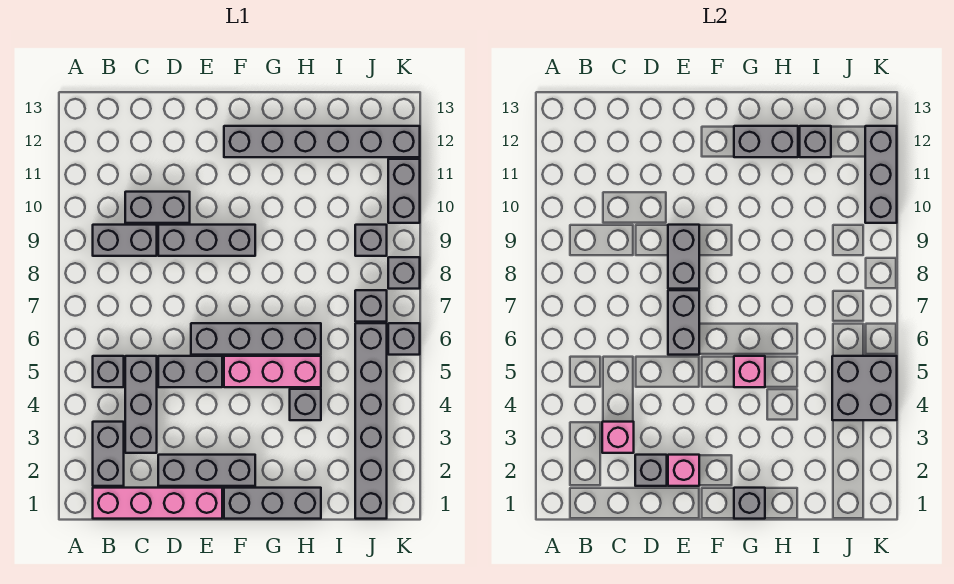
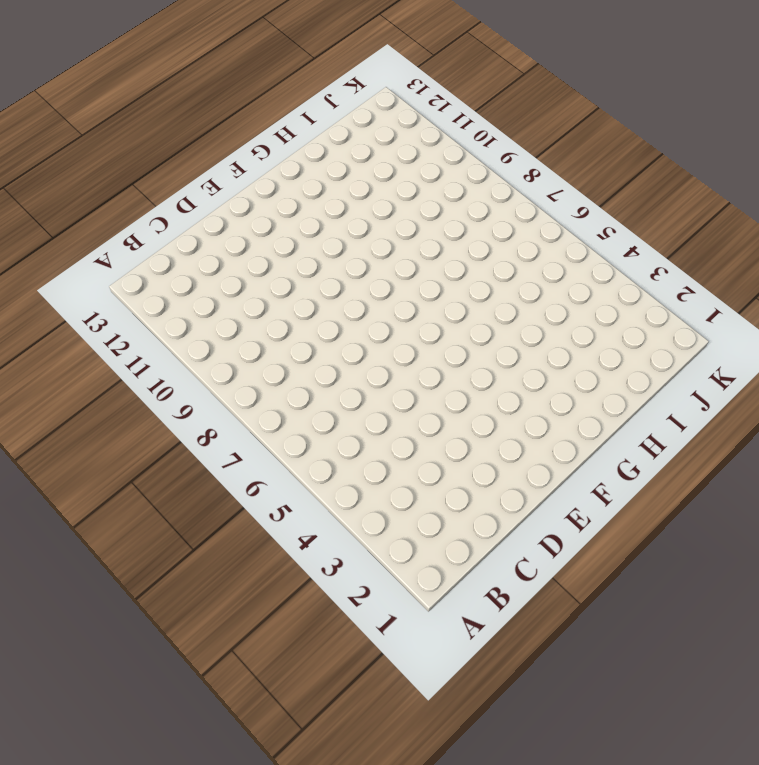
none -> pink brick B1:E1 level 1
none -> grey brick B2:B3 level 1
none -> grey brick B5 level 1
none -> grey brick B9:C9 level 1

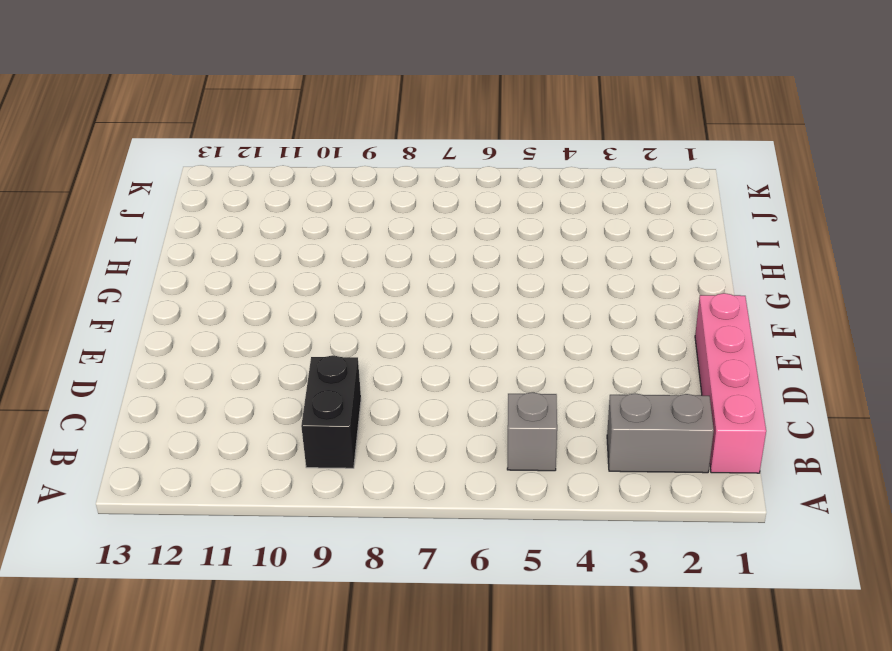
black brick B9:C9 level 1 -> grey brick B9:C9 level 1
none -> grey brick C3:C5 level 1
none -> grey brick C10:D10 level 1
none -> grey brick D2:F2 level 1
none -> grey brick D5:E5 level 1

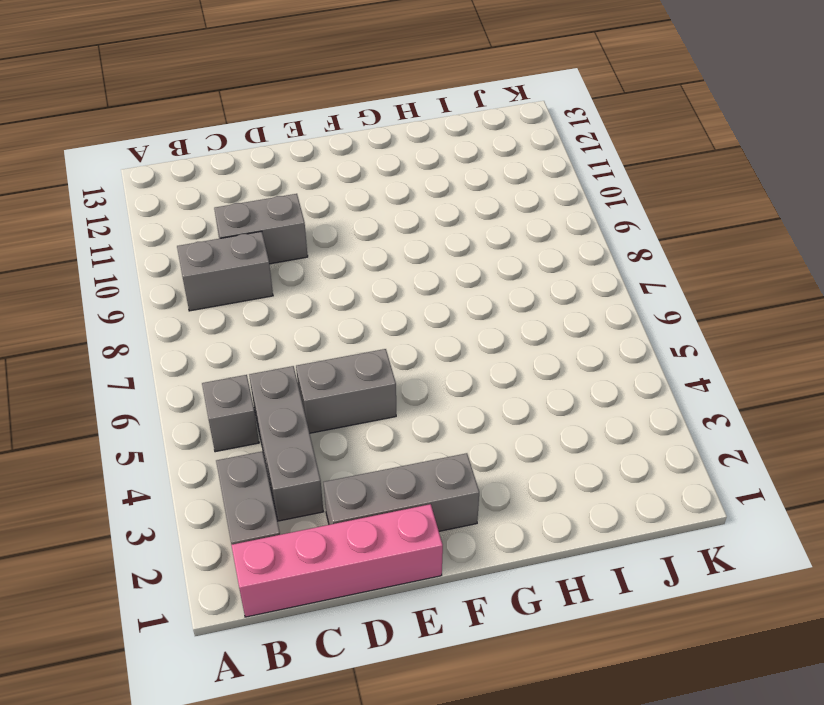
none -> grey brick D9:F9 level 1
none -> grey brick E6:H6 level 1
none -> grey brick F1:H1 level 1
none -> pink brick F5:H5 level 1

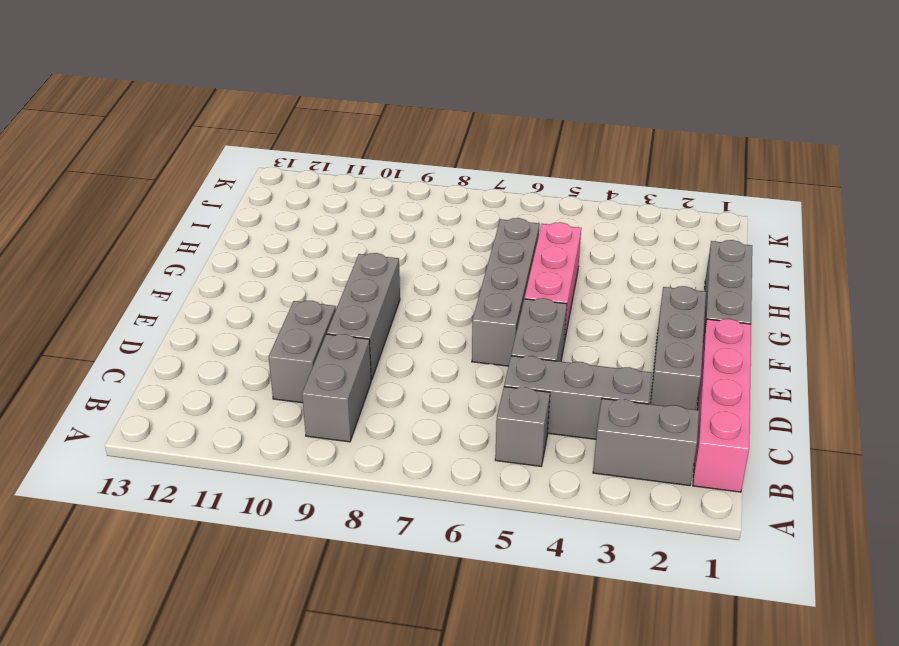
none -> grey brick F12:K12 level 1
none -> grey brick H4 level 1
none -> grey brick J1:J6 level 1
none -> grey brick J7 level 1

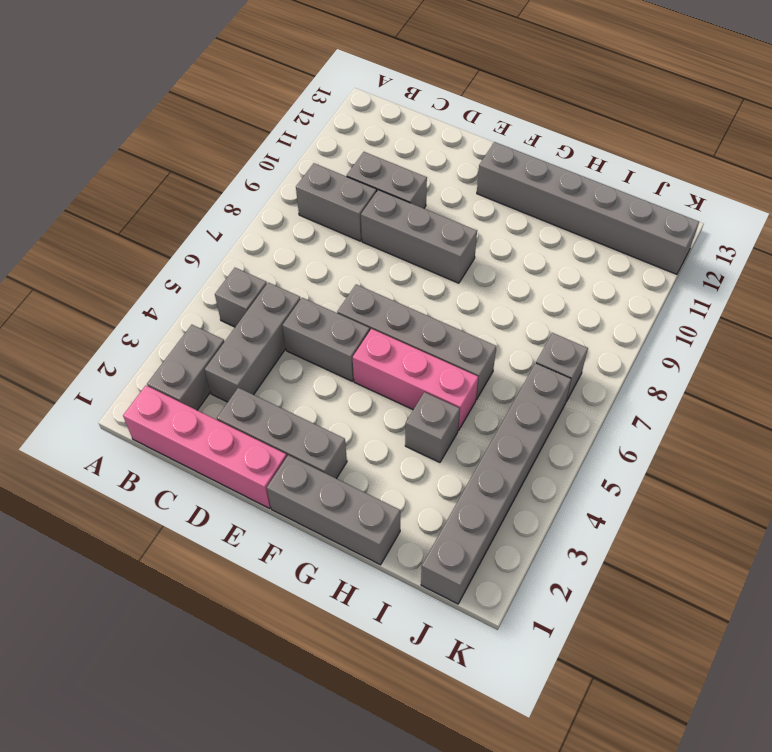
none -> grey brick J9 level 1
none -> grey brick K6 level 1
none -> grey brick K8 level 1
none -> grey brick K10:K11 level 1

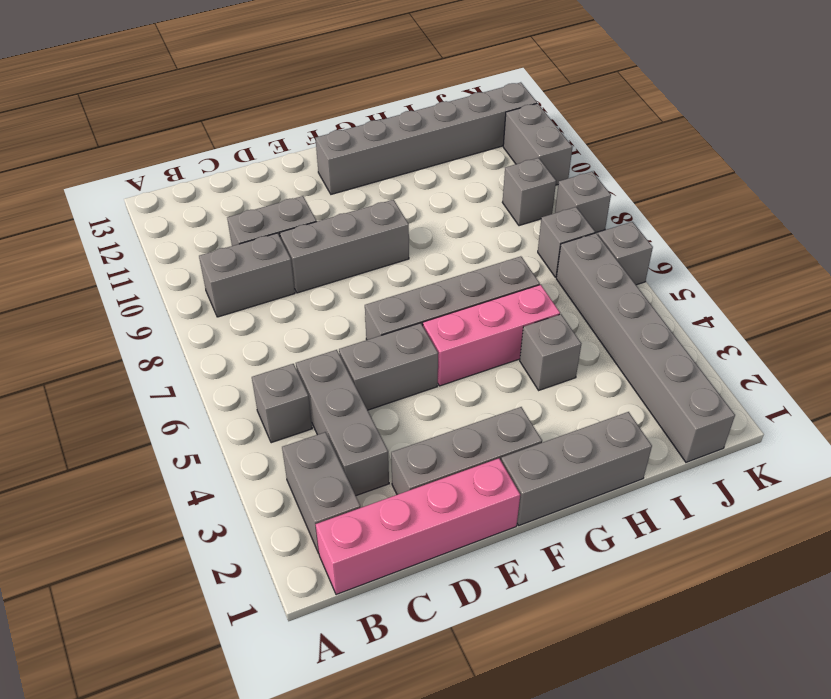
none -> pink brick C3 level 2
none -> grey brick D2 level 2
none -> pink brick E2 level 2
none -> grey brick E6:E7 level 2

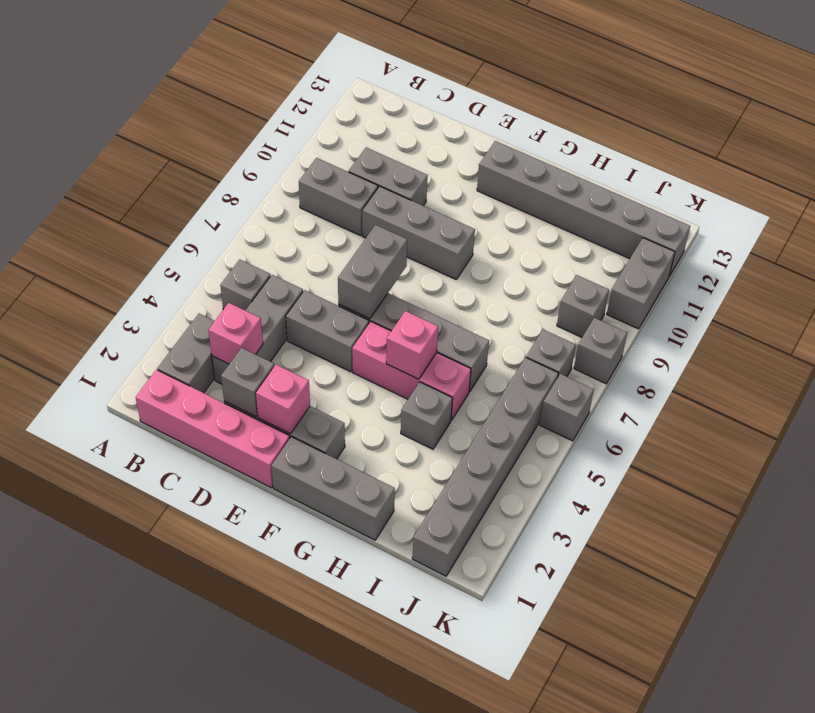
none -> grey brick E8:E9 level 2
none -> grey brick G1 level 2
none -> grey brick G12:H12 level 2
none -> grey brick I12 level 2

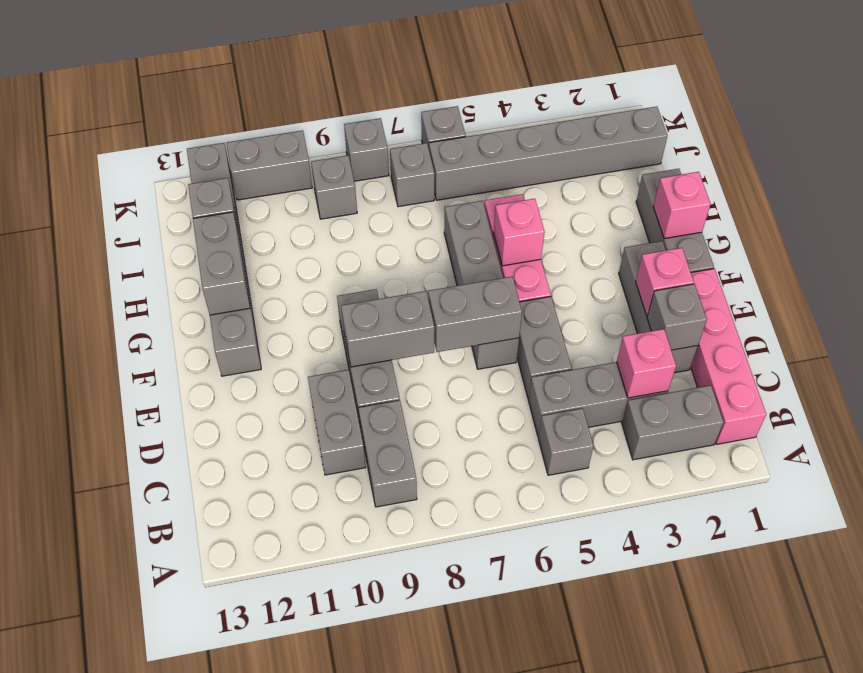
pink brick G1 level 2 -> grey brick G1 level 2
none -> grey brick H4 level 1
none -> grey brick J4:K5 level 2
none -> grey brick K10:K12 level 2

